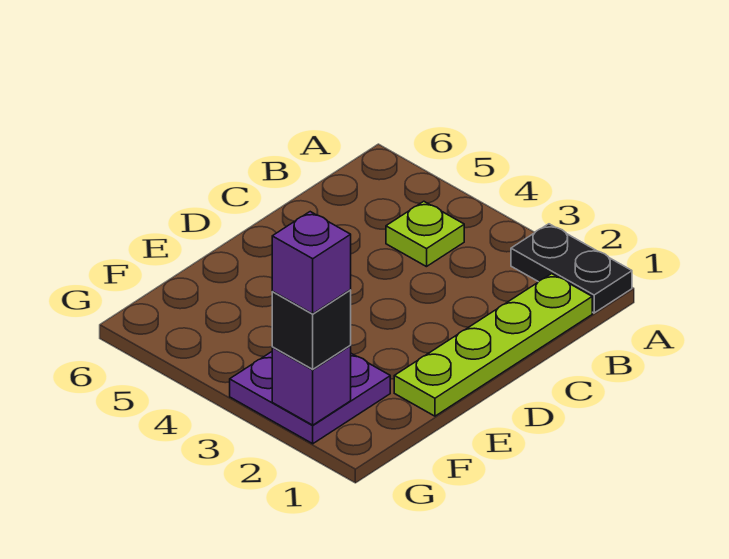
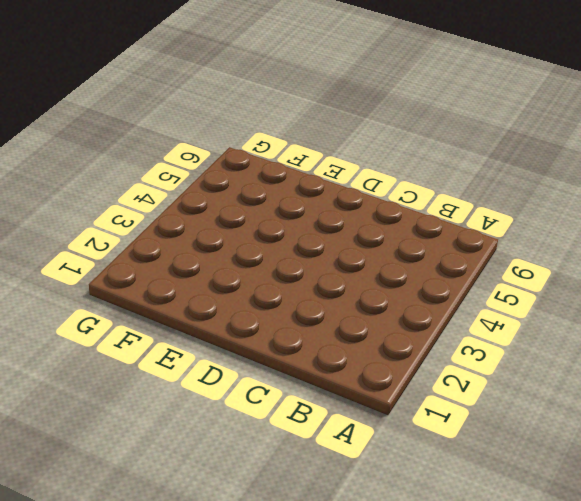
none -> black plate A1:A2 level 1
none -> lime plate B1:E1 level 1

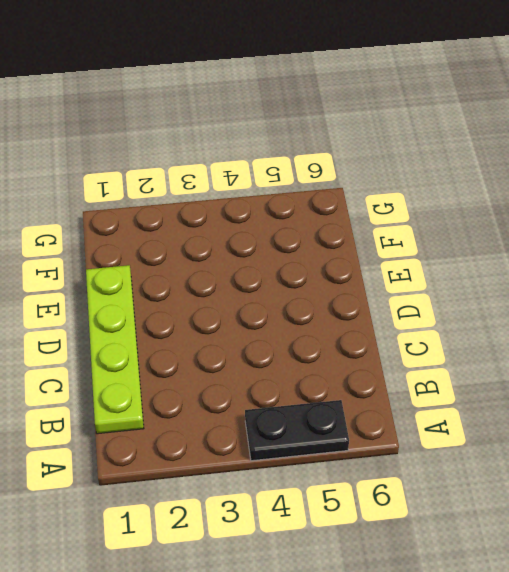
black plate A4:A5 level 1 -> black plate A1:A2 level 1
none -> lime plate B4 level 1
none -> purple plate F2:G3 level 1

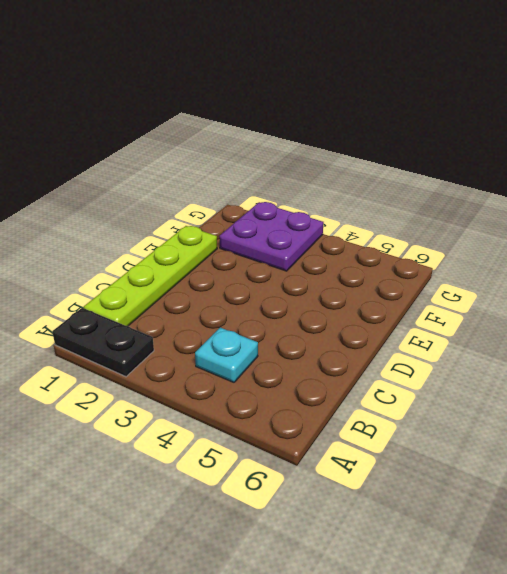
cyan plate B4 level 1 -> lime plate B4 level 1
none -> purple brick G2 level 2
none -> black brick G2 level 3

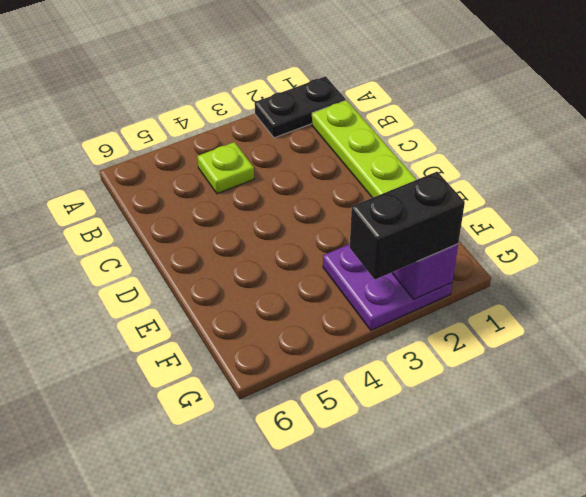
black brick G2:G3 level 3 -> black brick G2 level 3
none -> purple brick G2 level 4

